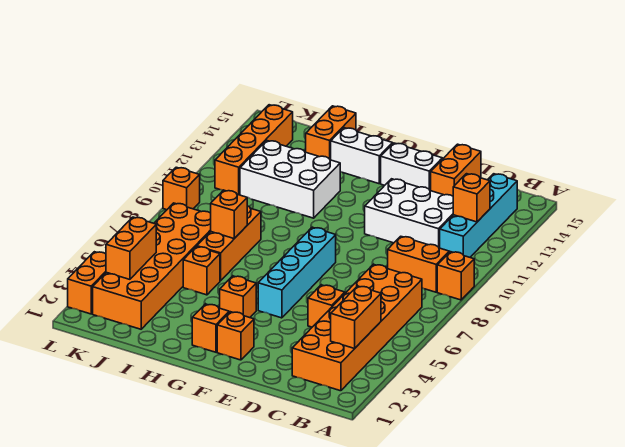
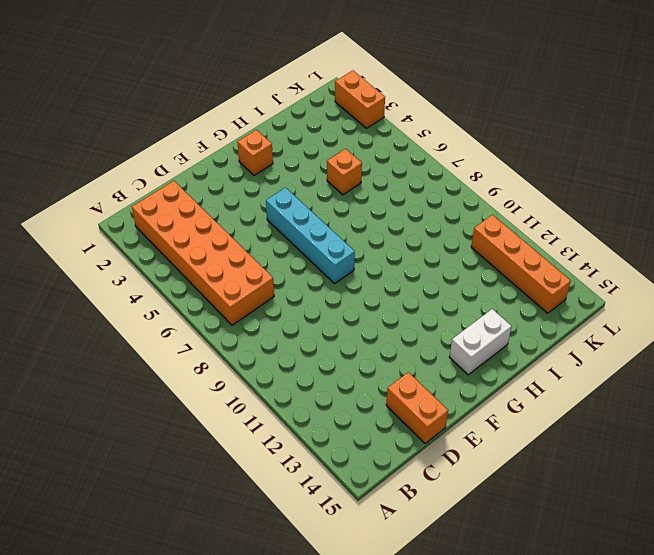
none -> orange brick A9 level 1
none -> orange brick B9:C9 level 1
none -> cyan brick B11:B14 level 1

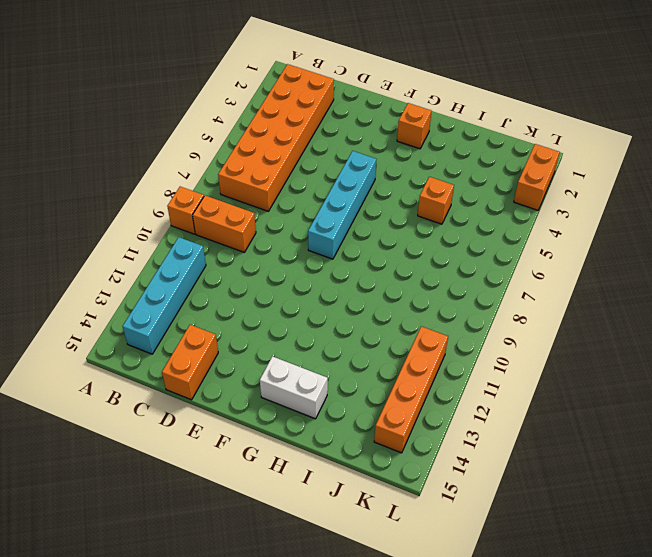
none -> white brick C11:E12 level 1
none -> orange brick D5 level 1
none -> white brick E14:F14 level 1

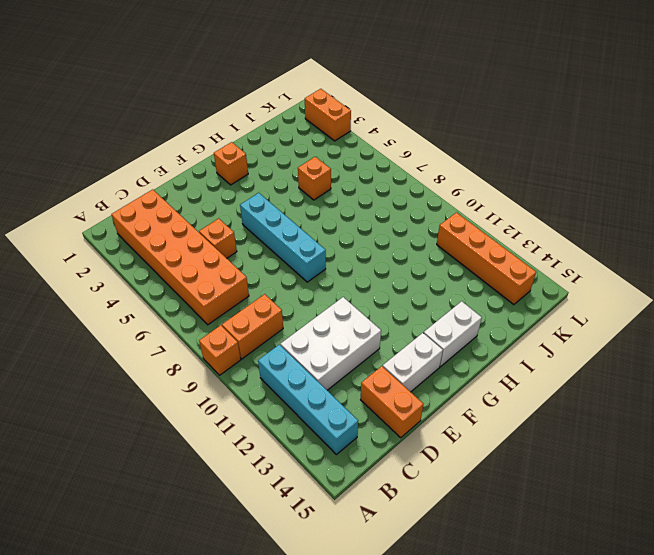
none -> orange brick F2 level 1
none -> orange brick G4 level 1
none -> white brick H11:J12 level 1

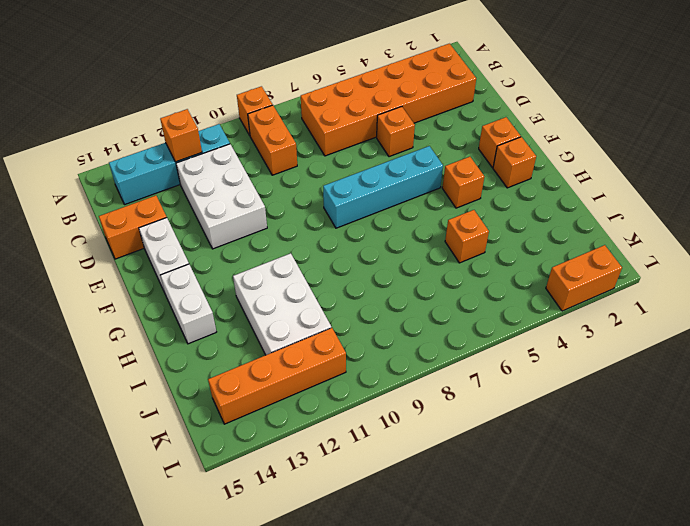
none -> orange brick I6:I8 level 1
none -> orange brick I14:I15 level 1
none -> orange brick J2:K7 level 1

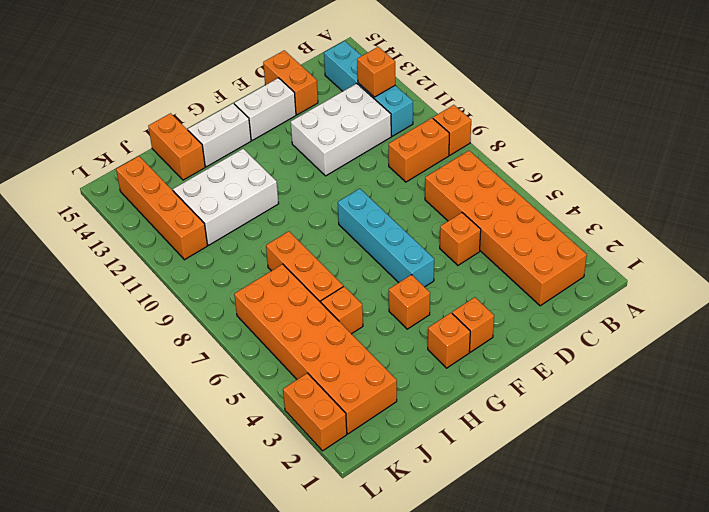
none -> orange brick L9 level 1
none -> orange brick B3:B4 level 2
none -> orange brick I7 level 2

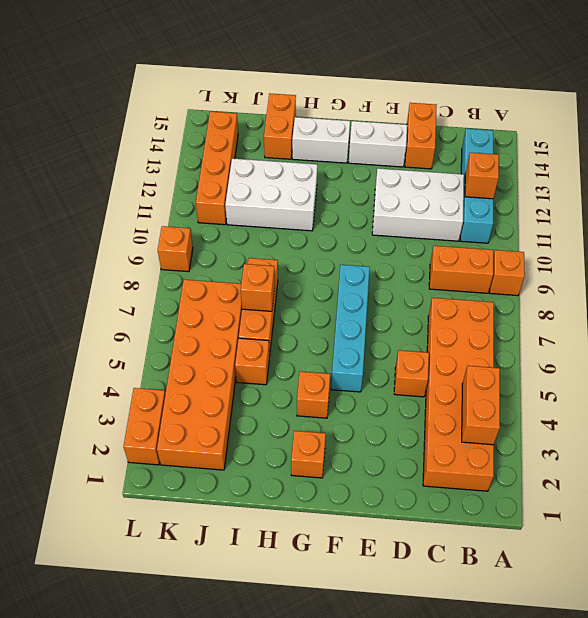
none -> orange brick F2 level 1
none -> orange brick K3:K4 level 2

